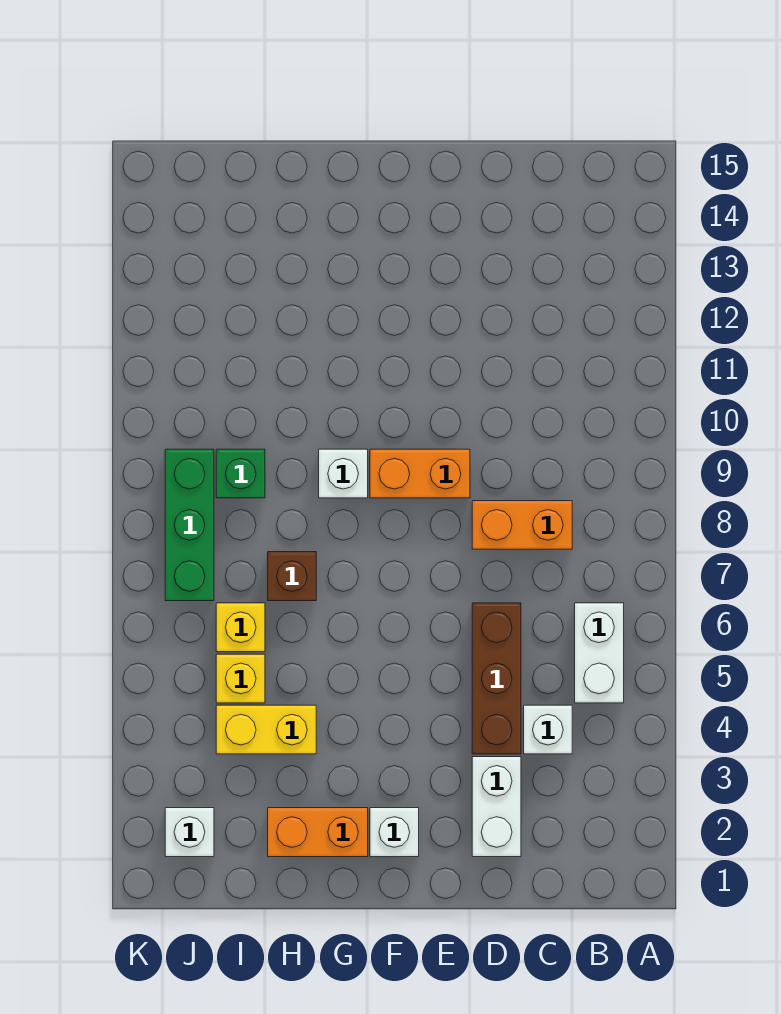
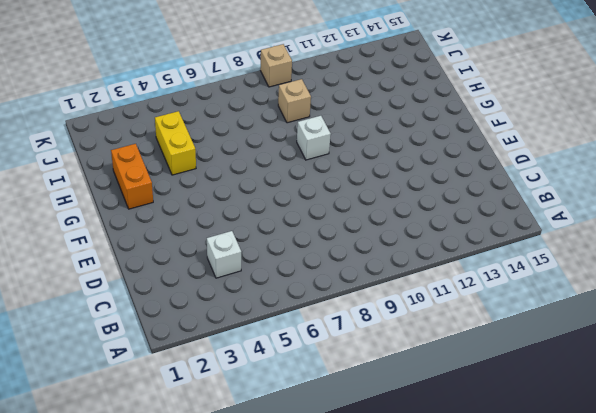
tan brick I9 level 1 -> green brick I9 level 1
tan brick K9 level 1 -> none
none -> white brick B5:B6 level 1
none -> orange brick C8:D8 level 1
none -> white brick D2:D3 level 1

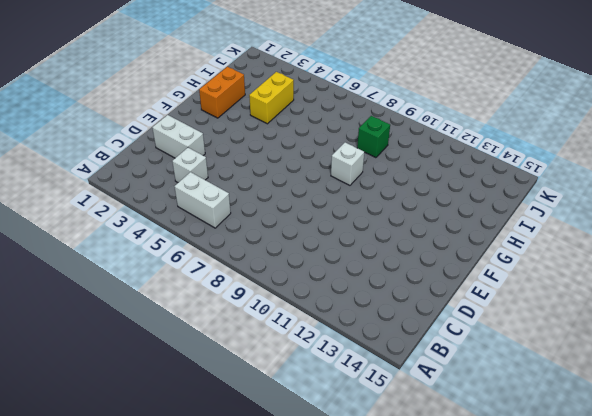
none -> orange brick C8:D8 level 1
none -> brown brick D4:D6 level 1
none -> orange brick E9:F9 level 1

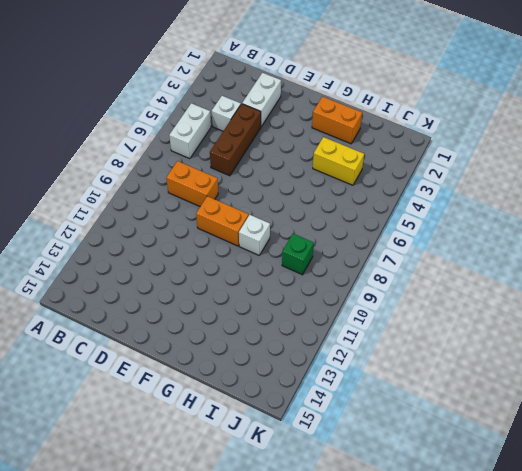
none -> white brick F2 level 1
none -> brown brick H7 level 1
none -> yellow brick I5 level 1

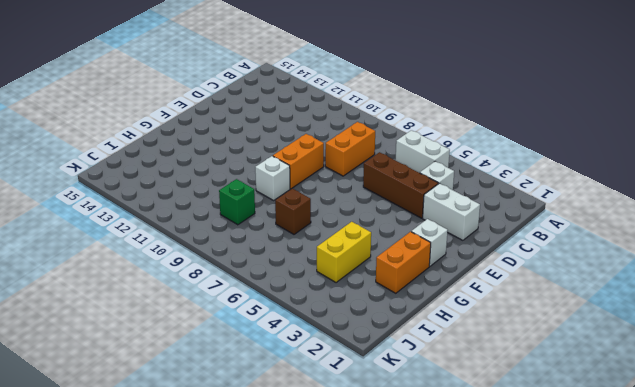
none -> yellow brick I5 level 1
none -> yellow brick I6 level 1
none -> white brick J2 level 1

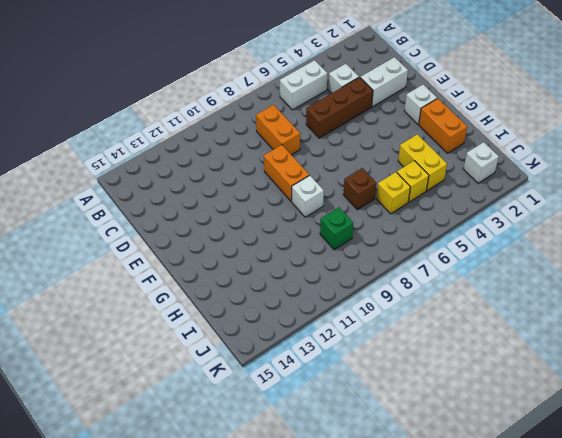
none -> green brick J7:J9 level 1

